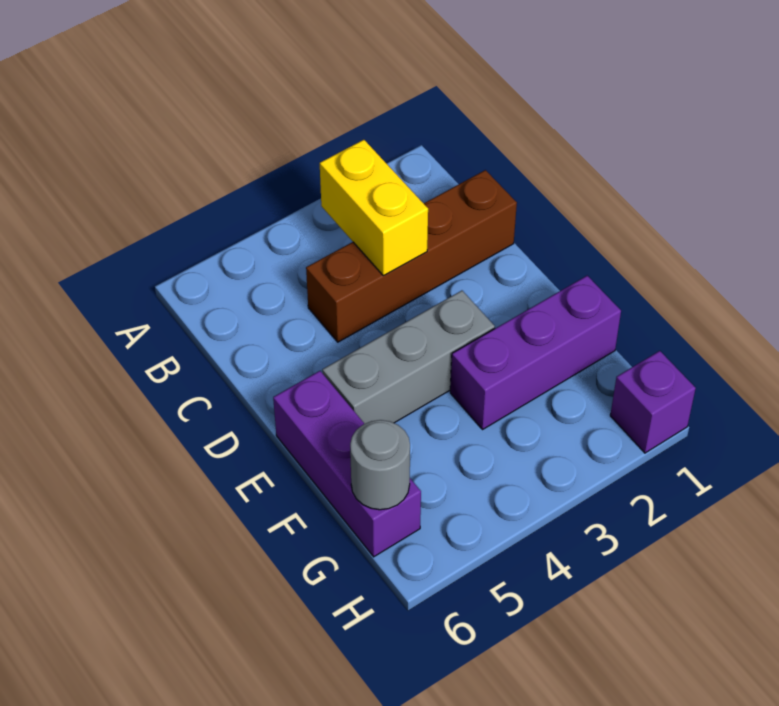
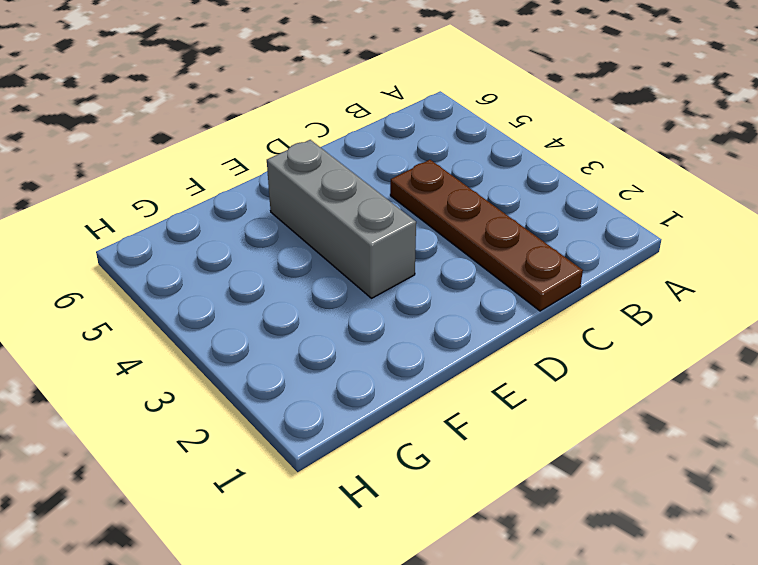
brown plate C1:C4 level 1 -> brown brick C1:C4 level 1
none -> purple brick E6:G6 level 1
none -> purple brick F1:F3 level 1

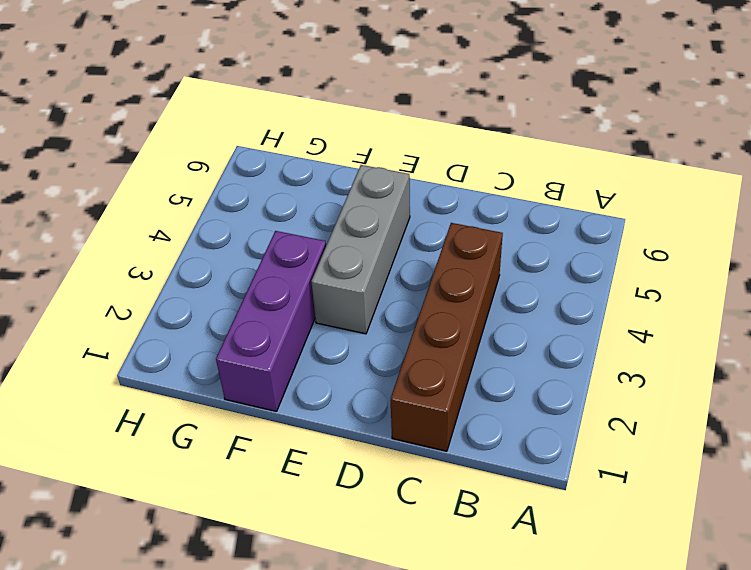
none -> purple brick E6:G6 level 1
none -> purple brick H1 level 1

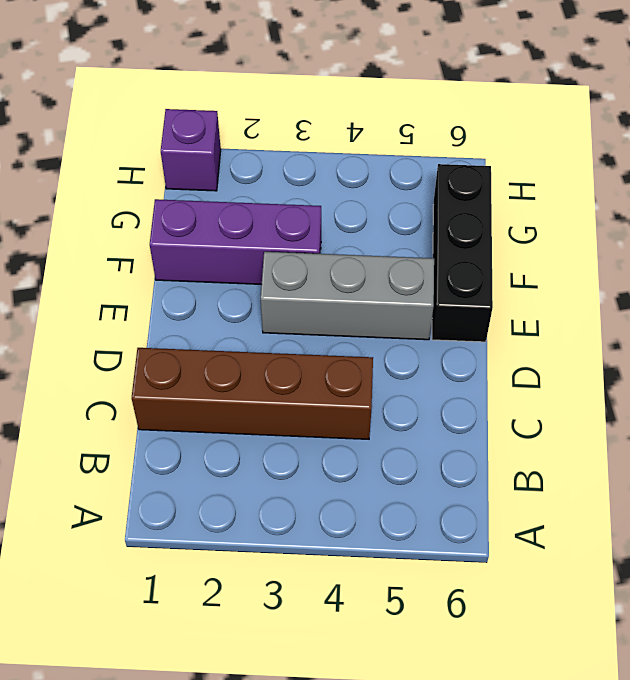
black brick E6:G6 level 1 -> purple brick E6:G6 level 1
none -> yellow brick B3:C3 level 2
none -> grey round brick G6 level 2

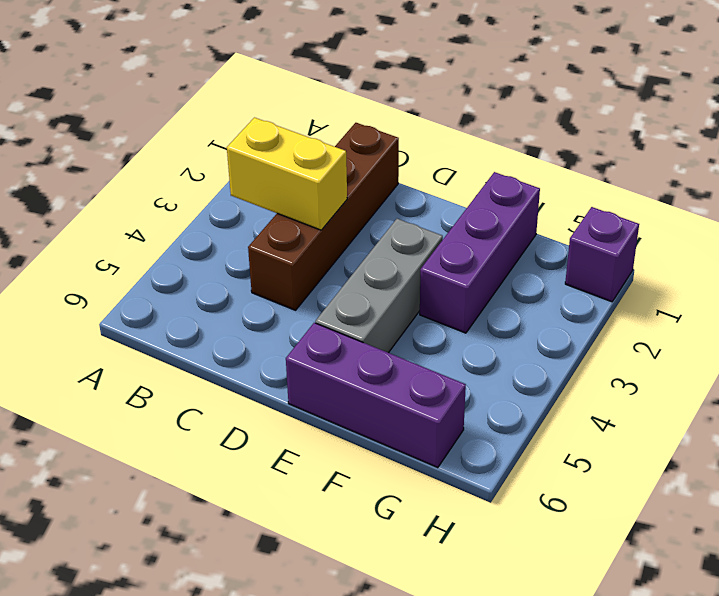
none -> grey round brick G6 level 2

